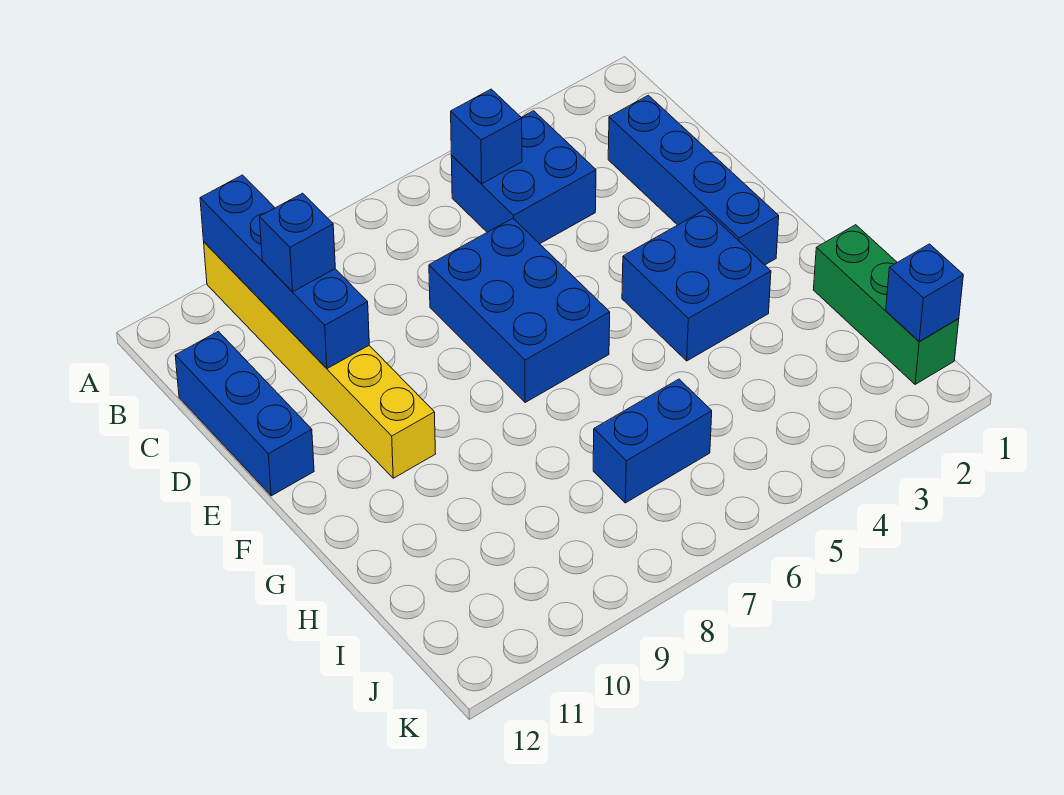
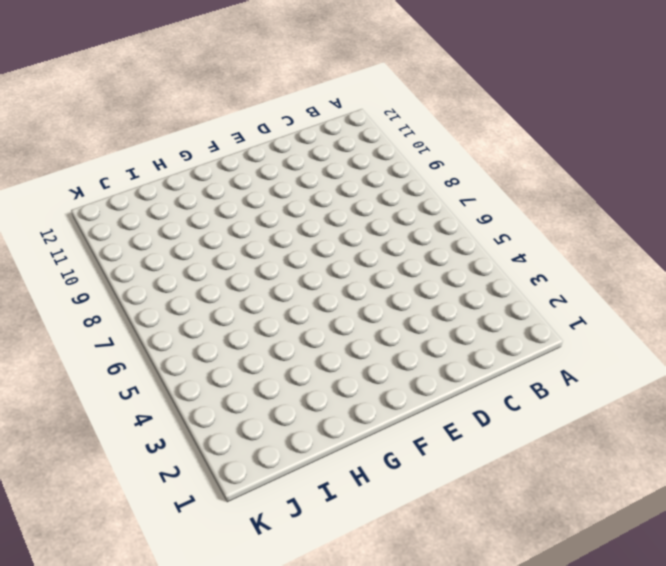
none -> yellow brick A10:F10 level 1
none -> blue brick B4:C5 level 1
none -> blue brick C2:F2 level 1

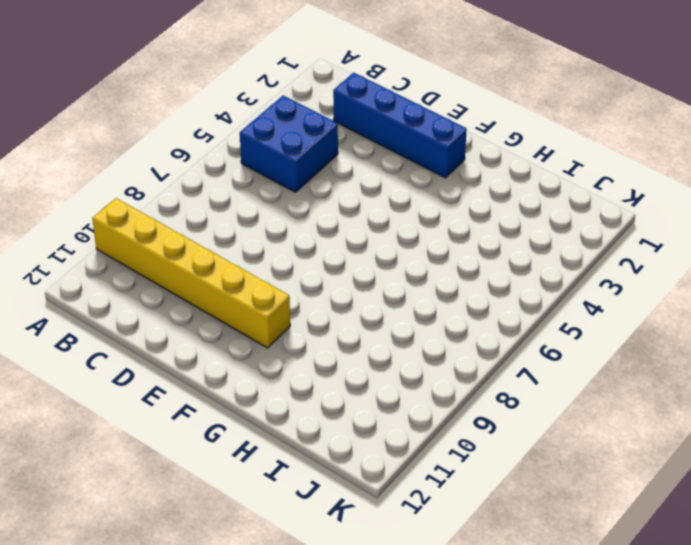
none -> blue brick C12:E12 level 1
none -> blue brick D6:F7 level 1
none -> blue brick F3:G4 level 1

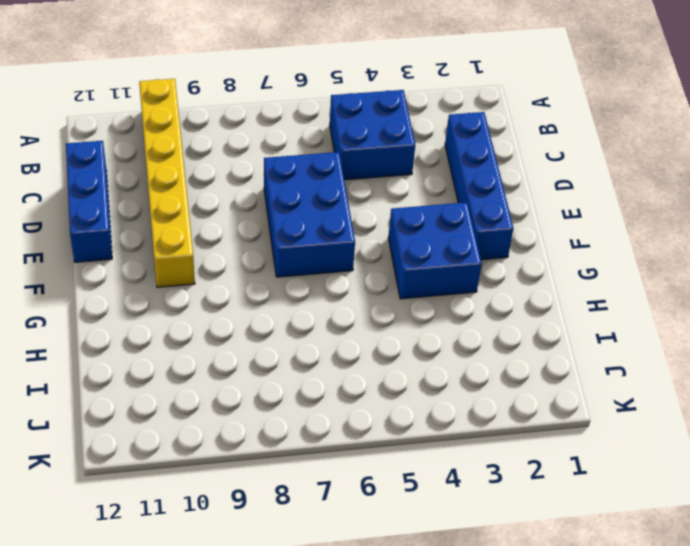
none -> green brick H1:J1 level 1
none -> blue brick I6:I7 level 1
none -> blue brick A10:D10 level 2

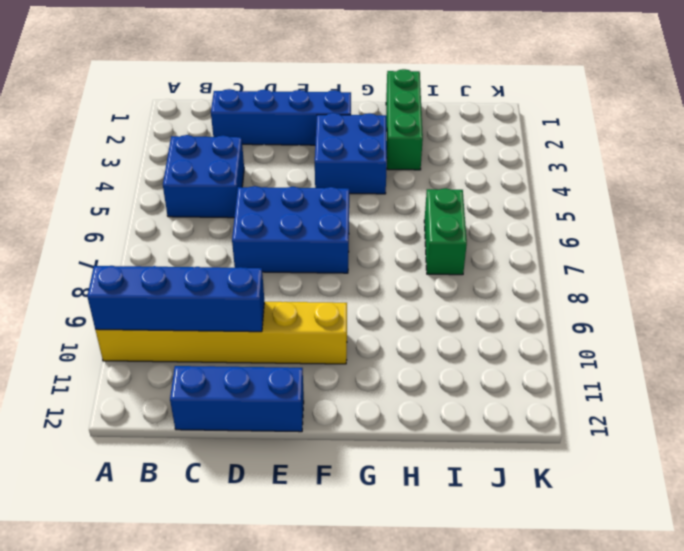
green brick H1:H3 level 1 -> green brick H1:J1 level 1
green brick I6:I7 level 1 -> blue brick I6:I7 level 1
none -> blue brick B5 level 2
none -> blue brick J1 level 2
none -> blue brick C10 level 3

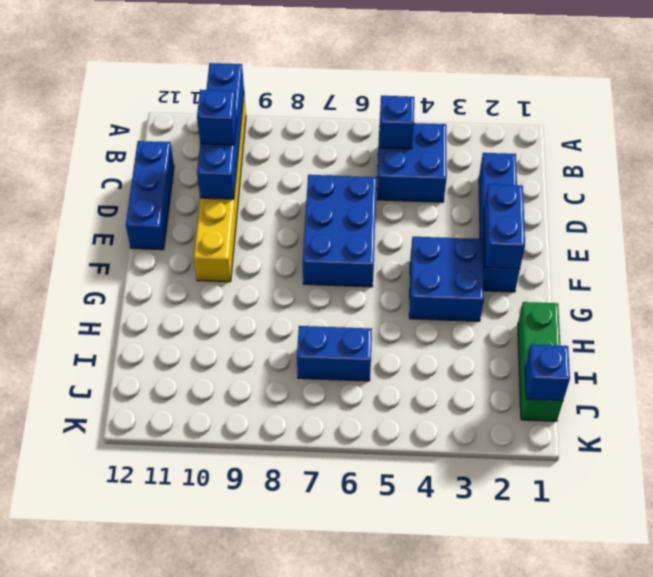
blue brick E2:F2 level 2 -> none

